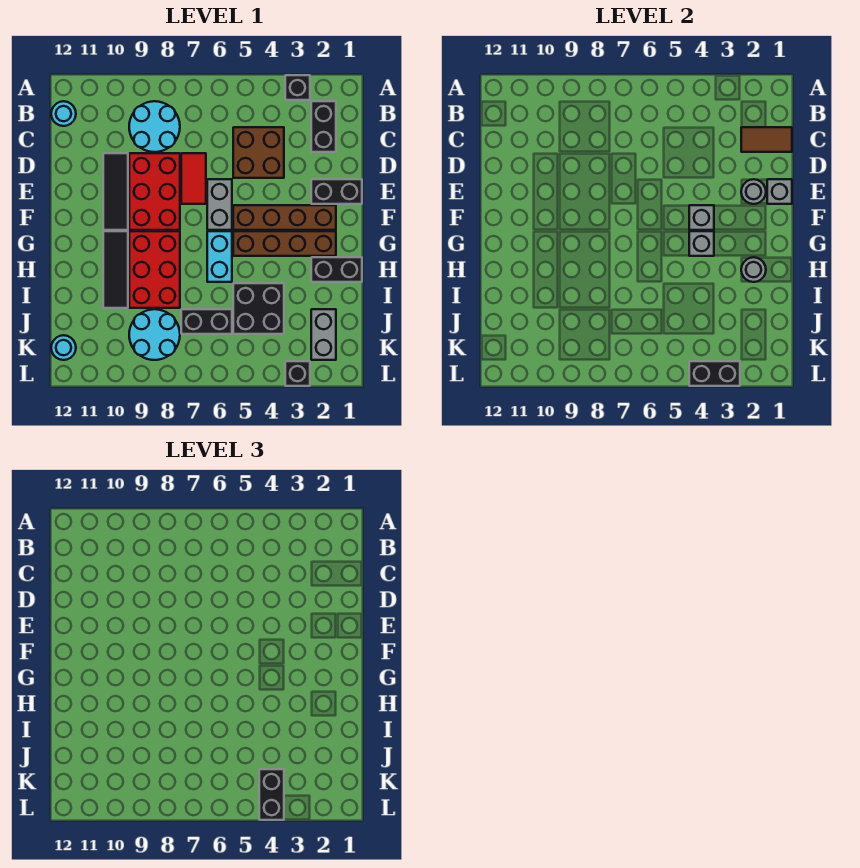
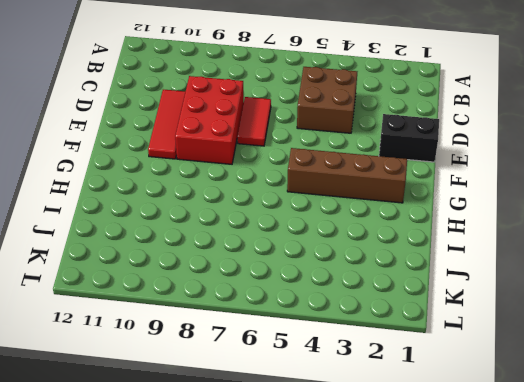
red tile D10:F10 level 1 -> black tile D10:F10 level 1
none -> black brick A3 level 1
none -> black brick B2:C2 level 1
none -> cyan round brick B8:C9 level 1
none -> cyan round brick B12 level 1

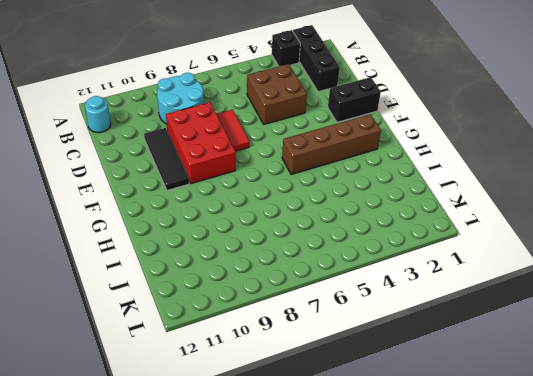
black brick A2:C2 level 1 -> black brick B2:C2 level 1
none -> grey brick E6:F6 level 1
none -> brown brick F2:F5 level 1
none -> cyan brick G6:H6 level 1
none -> red brick G8:I9 level 1

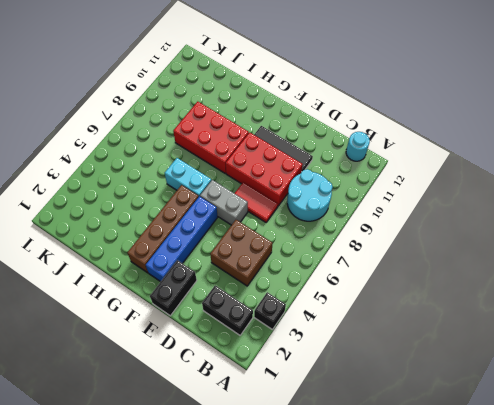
blue brick F2:F5 level 1 -> brown brick F2:F5 level 1
none -> black tile G10:I10 level 1
none -> black brick H1:H2 level 1
none -> black brick I4:J5 level 1
none -> grey brick J2:K2 level 1

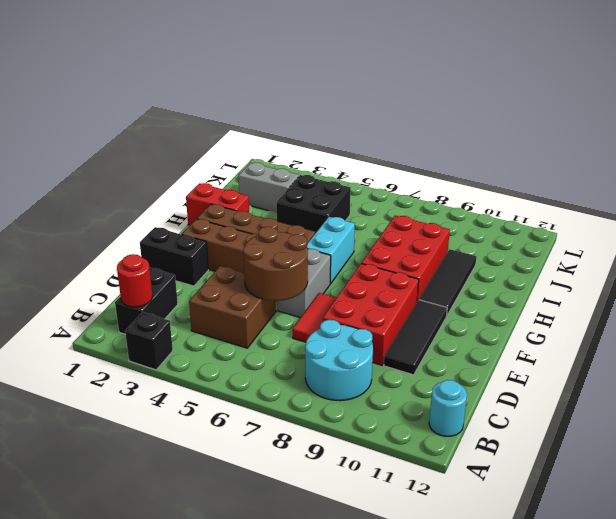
red round brick B2 level 2 -> none
brown round brick D5:E6 level 2 -> none
red brick H1:H2 level 1 -> black brick H1:H2 level 1
grey brick J2:J3 level 1 -> grey brick J2:K2 level 1
none -> black brick J6:J7 level 1
none -> cyan round brick J8:K9 level 1
none -> cyan round brick K12 level 1
none -> black brick L3 level 1

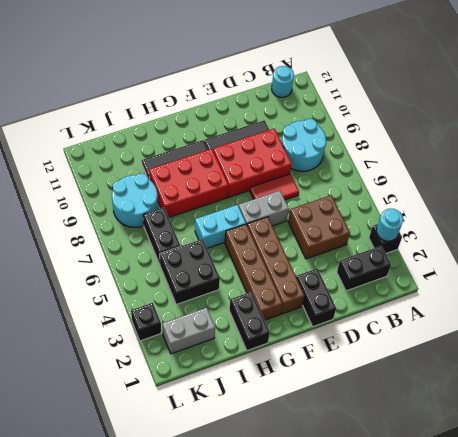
cyan round brick A3 level 2 -> cyan round brick K12 level 1
none -> brown tile C1:C2 level 2
none -> grey brick E1 level 2
none -> grey round brick E2 level 2
none -> grey brick F4 level 2

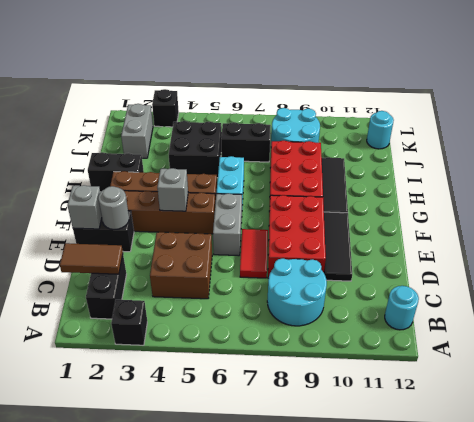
none -> grey brick G4 level 2
none -> grey round brick H2 level 2
none -> black brick L3:L4 level 2
none -> black brick K4:L4 level 3

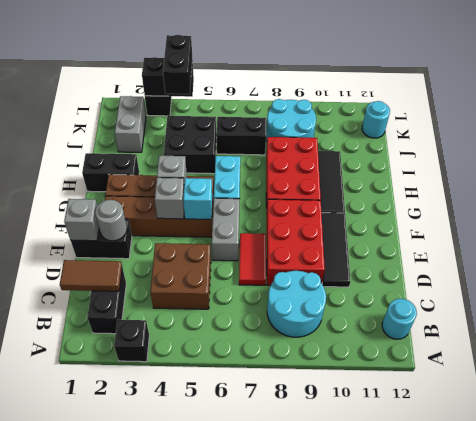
cyan brick F5 level 2 -> none
none -> grey round brick H2 level 2

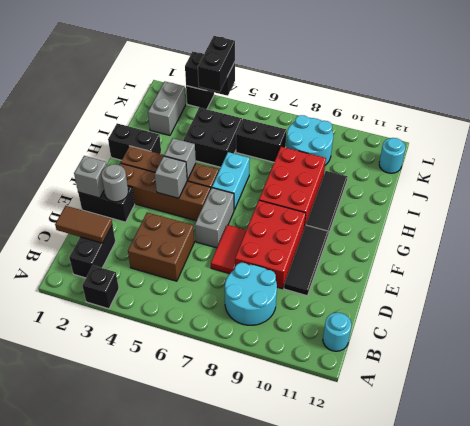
none -> grey round brick H2 level 2

